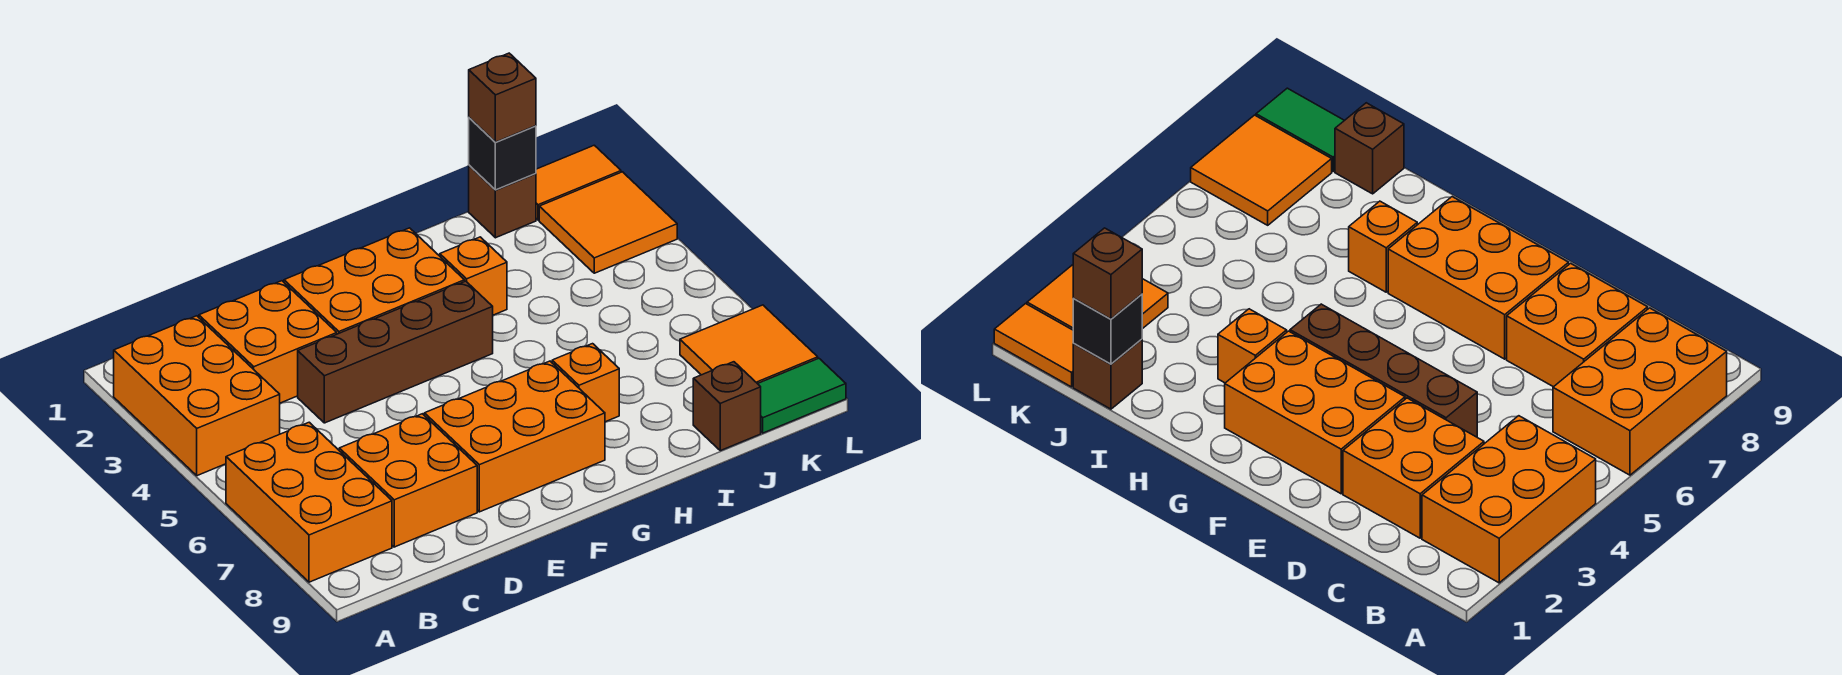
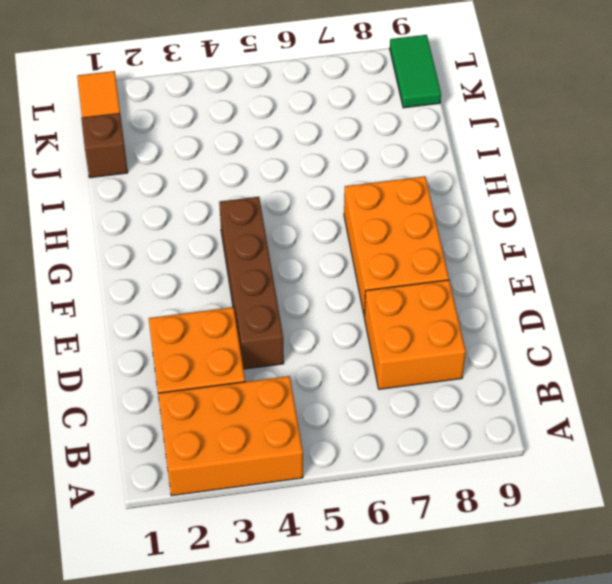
none -> orange brick A6:B8 level 1
none -> orange brick E2:G3 level 1
none -> orange brick H3 level 1

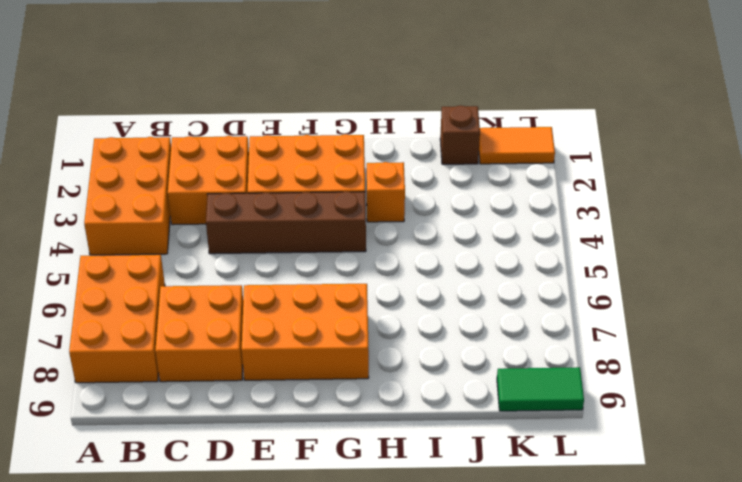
none -> orange brick H7 level 1
none -> brown brick J9 level 1
none -> orange tile K2:L3 level 1

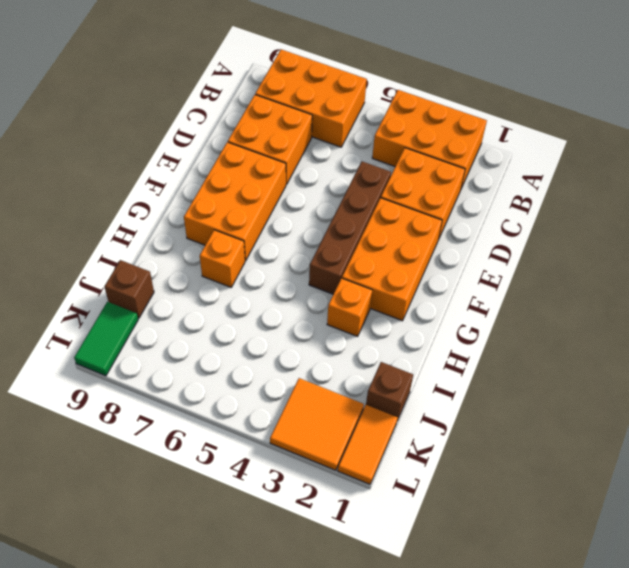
none -> orange tile K7:L8 level 1
none -> black brick J1 level 2
none -> brown brick J1 level 3

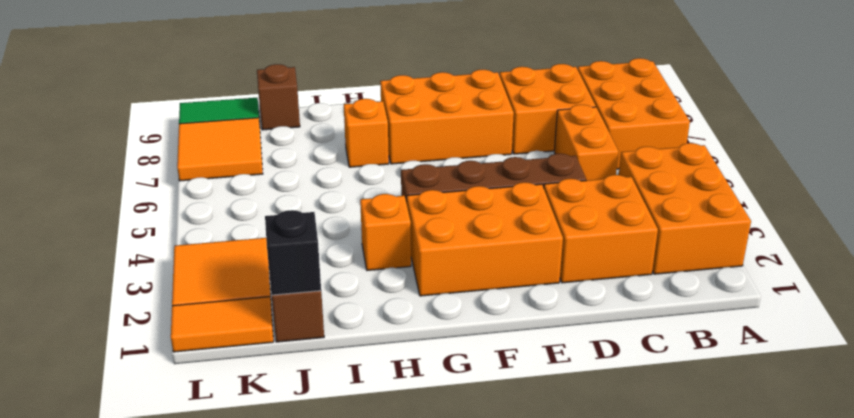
orange brick C5:C6 level 1 -> none
none -> brown brick J1 level 3

